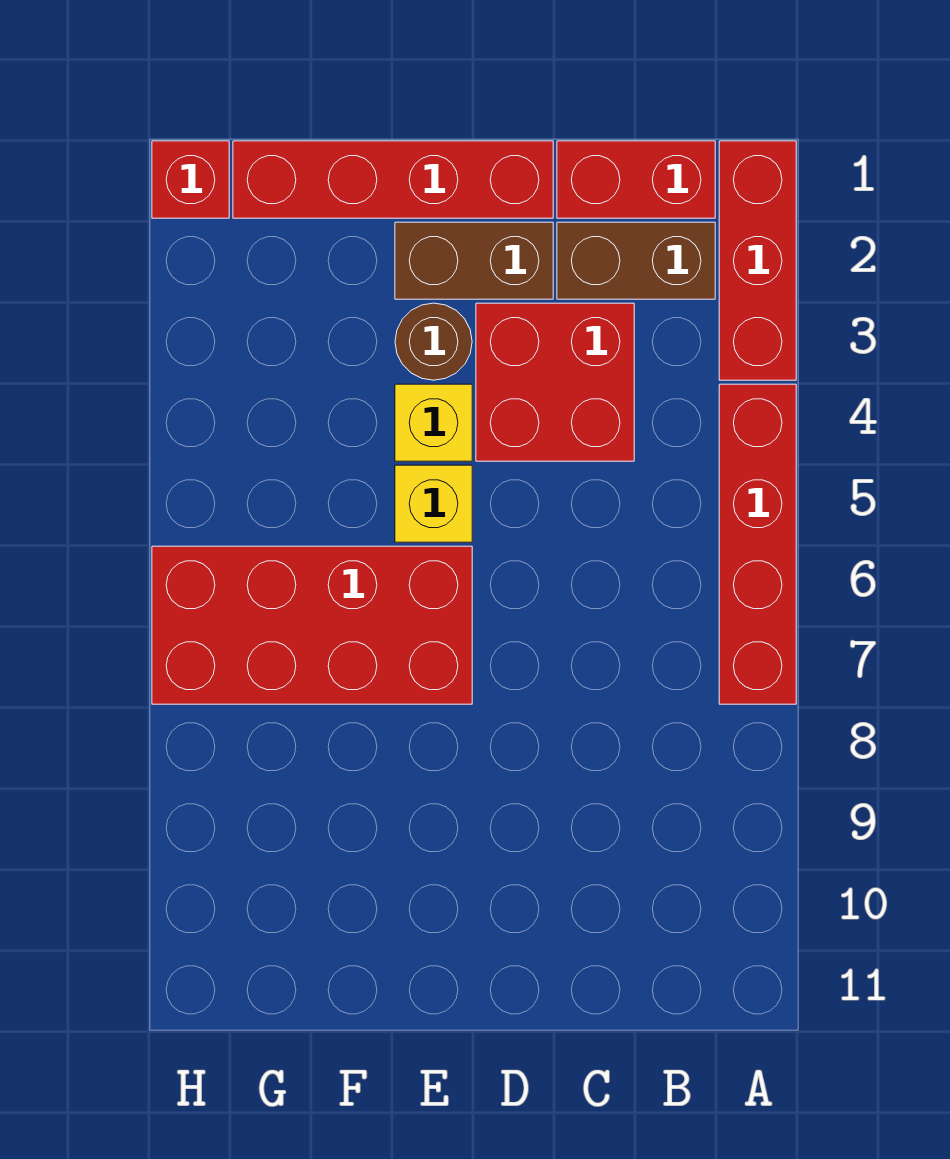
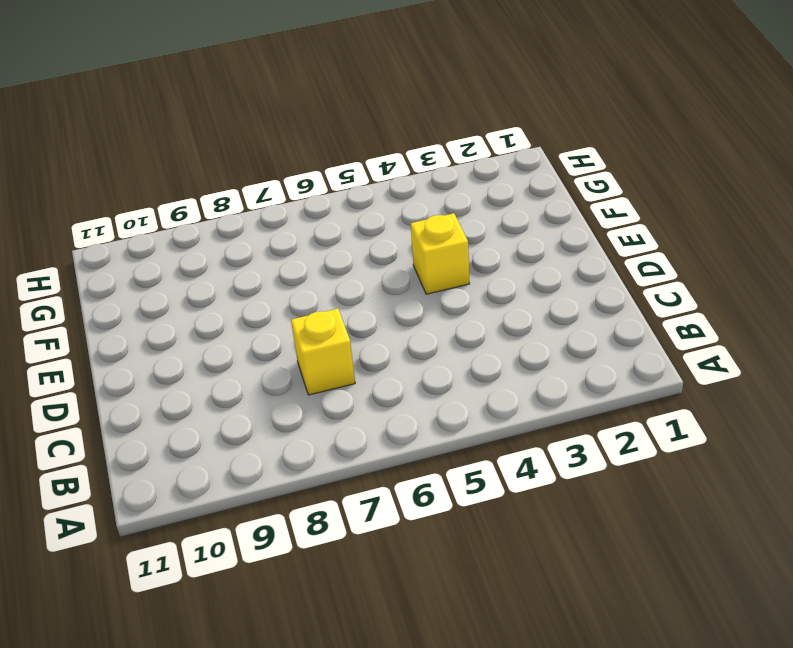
yellow brick C7 level 1 -> yellow brick E5 level 1
none -> red brick A1:A3 level 1
none -> red brick A4:A7 level 1
none -> red brick B1:C1 level 1

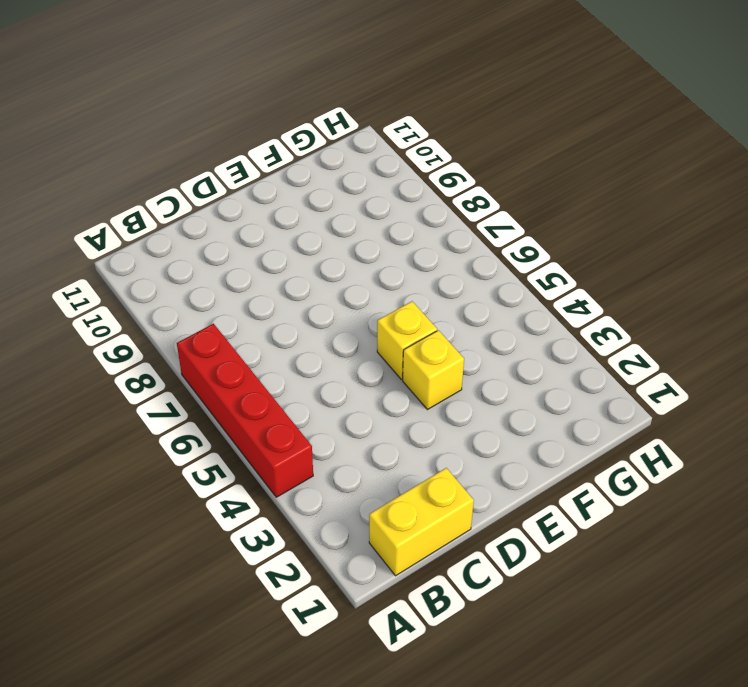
yellow brick B1:C1 level 1 -> red brick B1:C1 level 1
none -> red brick A1:A3 level 1
none -> brown brick B2:C2 level 1
none -> red brick C3:D4 level 1

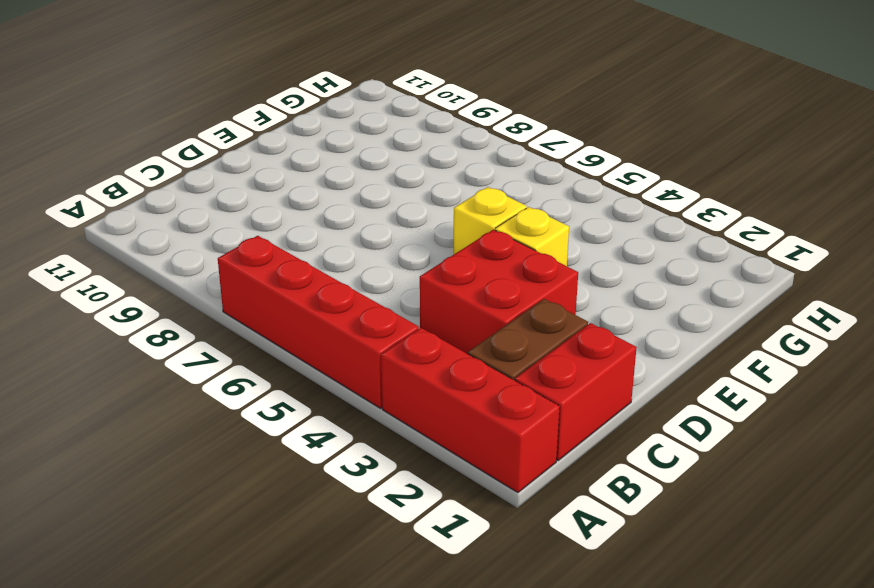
none -> red brick D1:G1 level 1
none -> brown brick D2:E2 level 1
none -> brown round brick E3 level 1

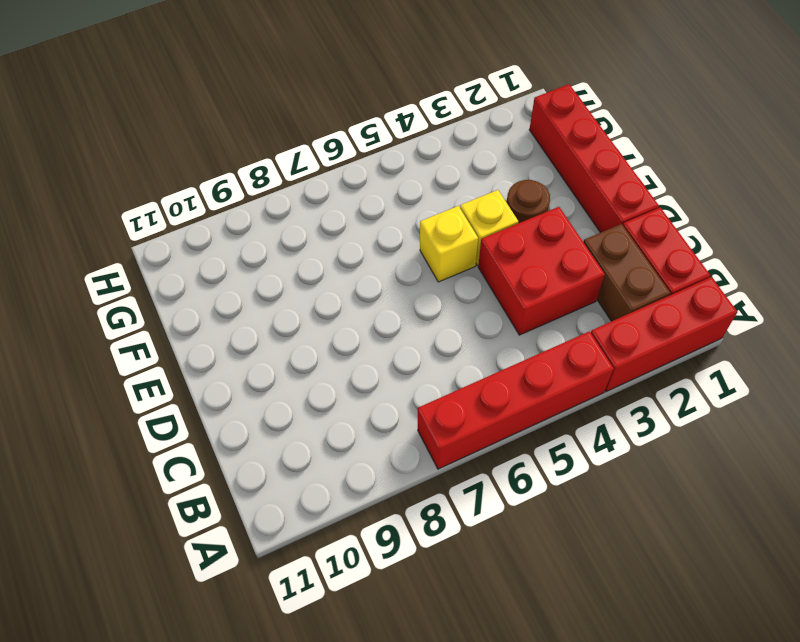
none -> brown brick D2:E2 level 1
none -> red brick E6:H7 level 1
none -> red brick H1 level 1

